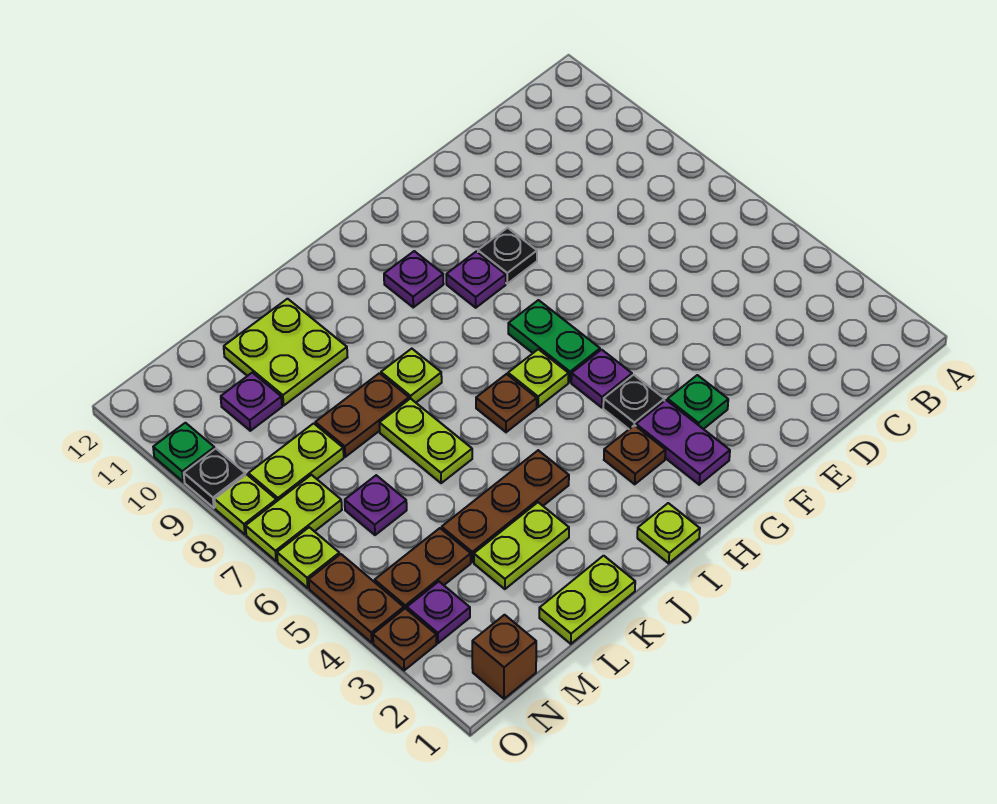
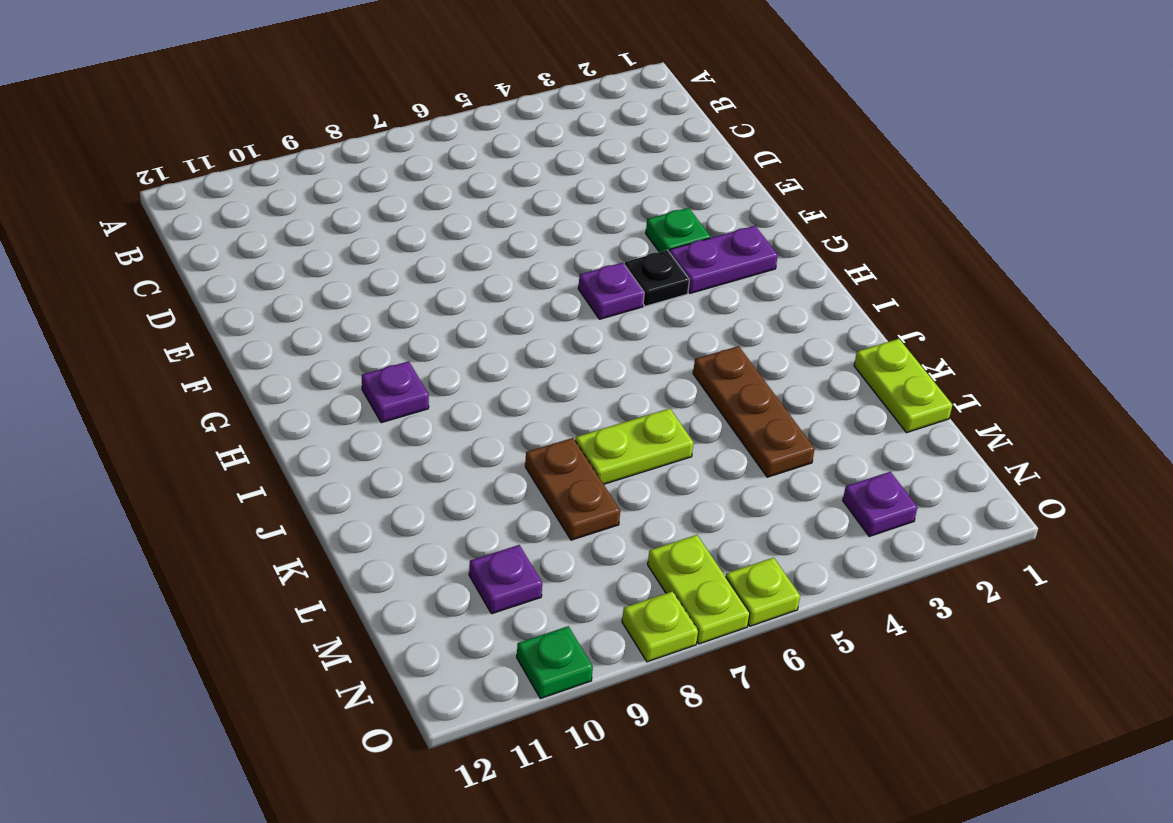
none -> black plate F9 level 1
none -> green plate G6:G7 level 1
none -> purple plate G9 level 1
none -> brown plate H3 level 1

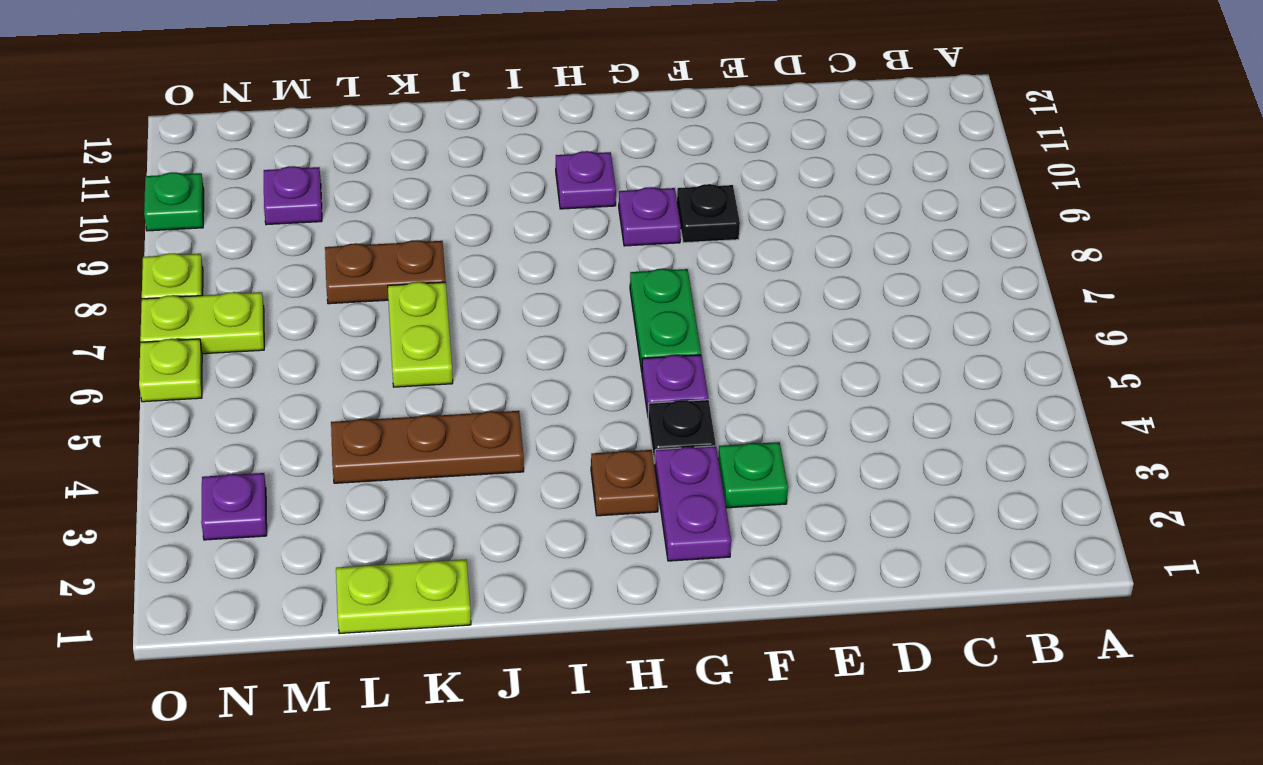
none -> lime plate H6 level 1
none -> lime plate I1 level 1
none -> brown plate I6 level 1
none -> lime plate J8 level 1

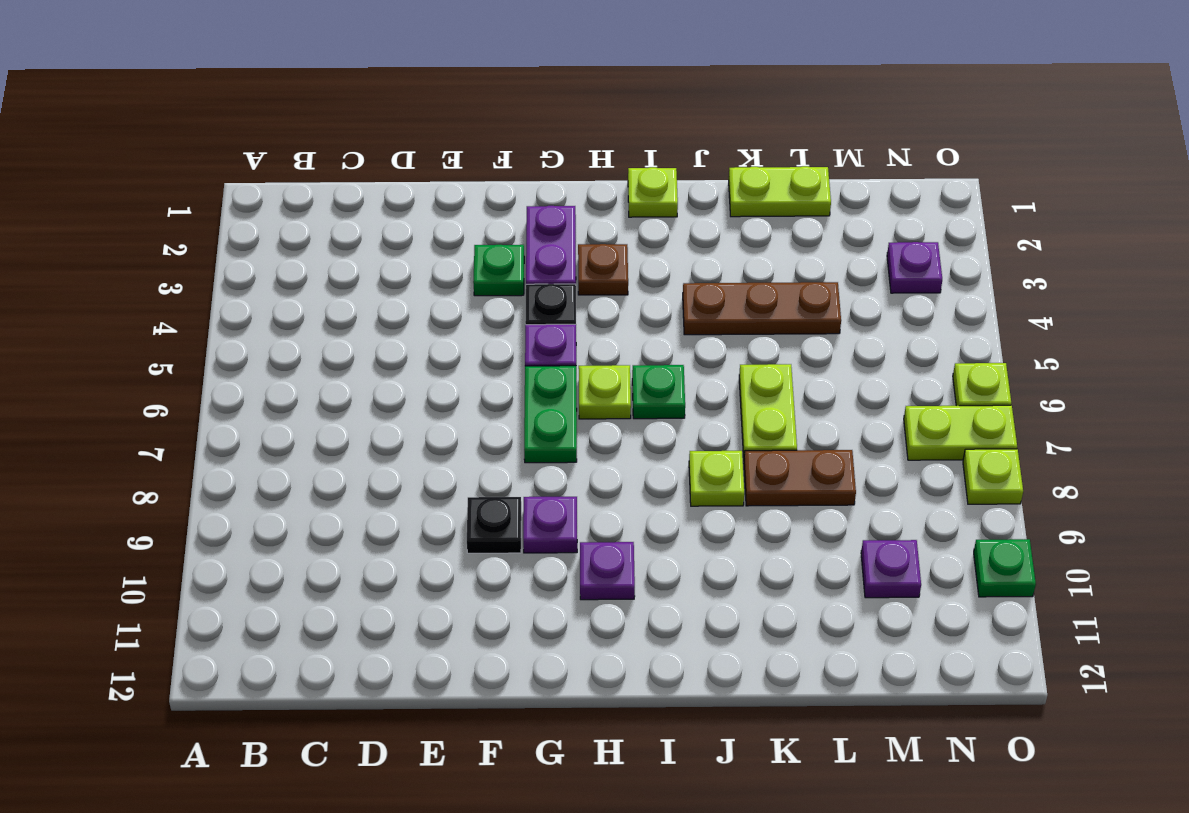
green plate I6 level 1 -> brown plate I6 level 1
none -> lime plate K3:L3 level 1
none -> lime plate K10:L11 level 1
none -> brown plate M4:N4 level 1
none -> purple plate M6 level 1

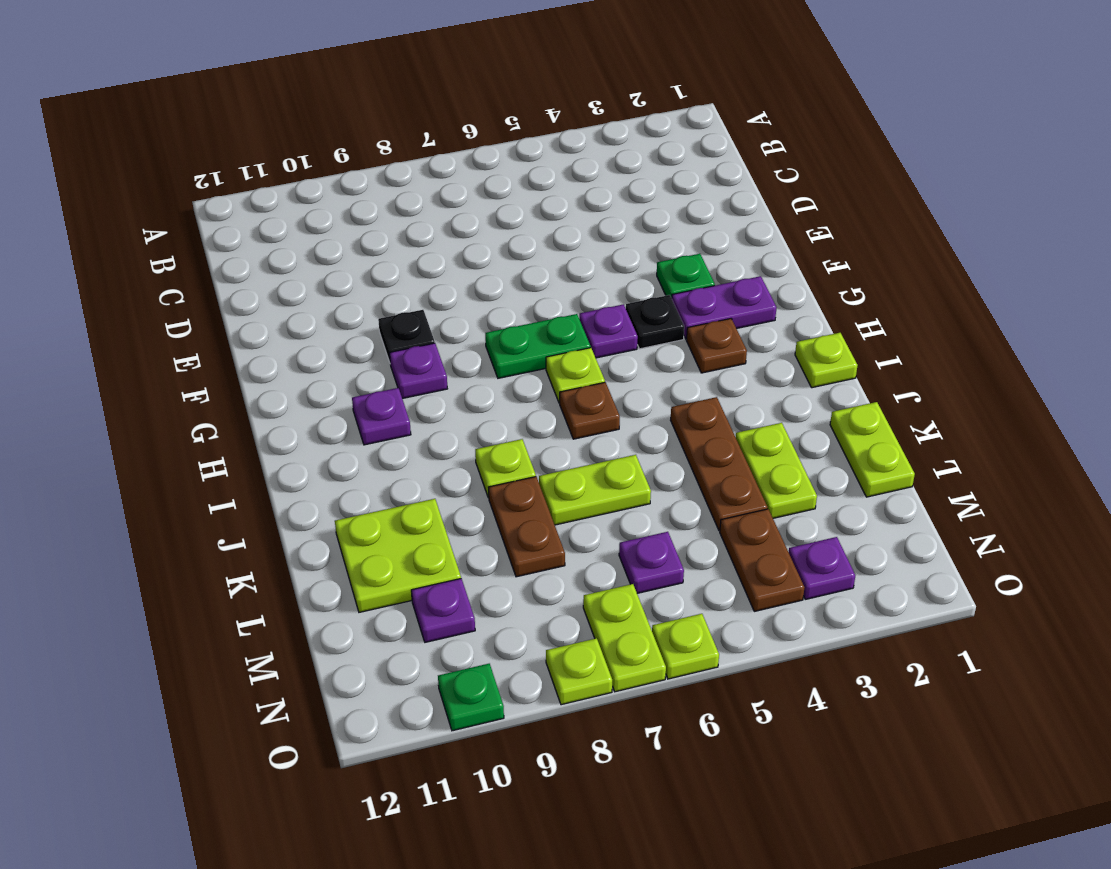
none -> lime plate M8:N8 level 1
none -> brown brick N1 level 1
none -> brown plate O3 level 1
none -> brown plate O4:O5 level 1

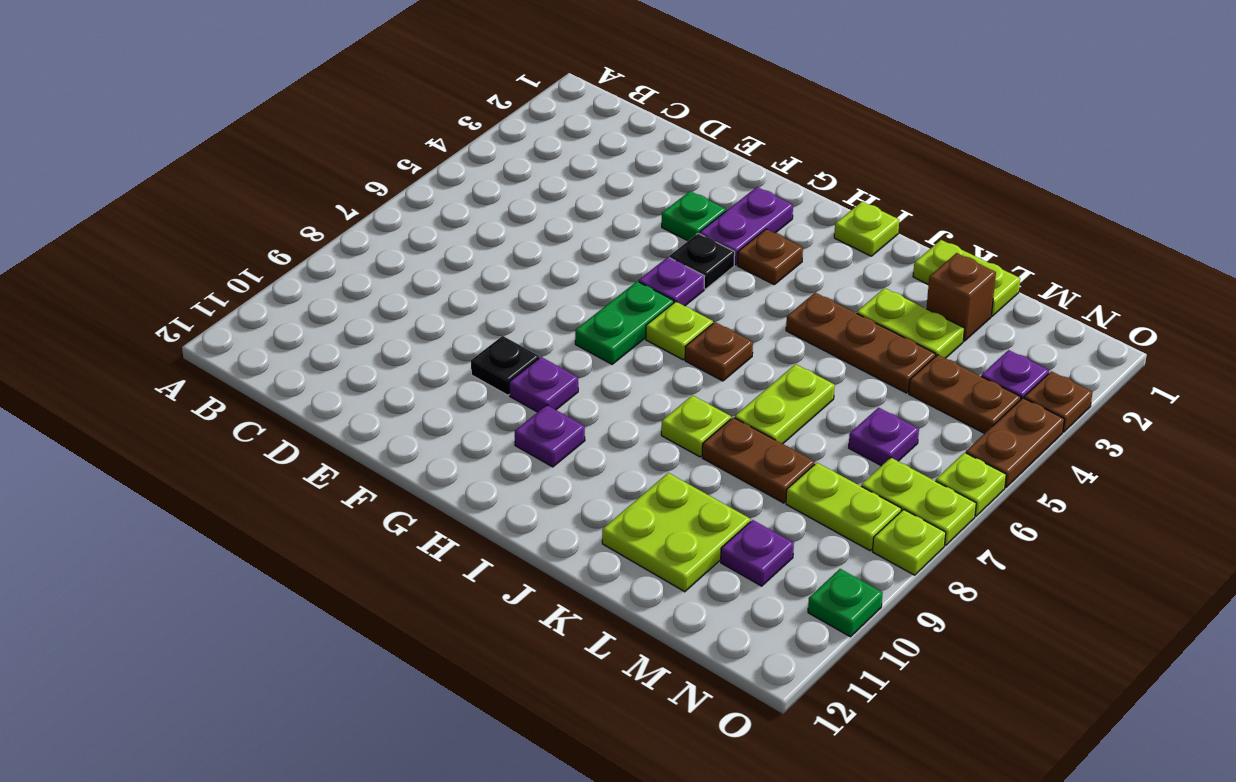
brown brick L2 level 1 -> brown brick N1 level 1
none -> black plate O9 level 1

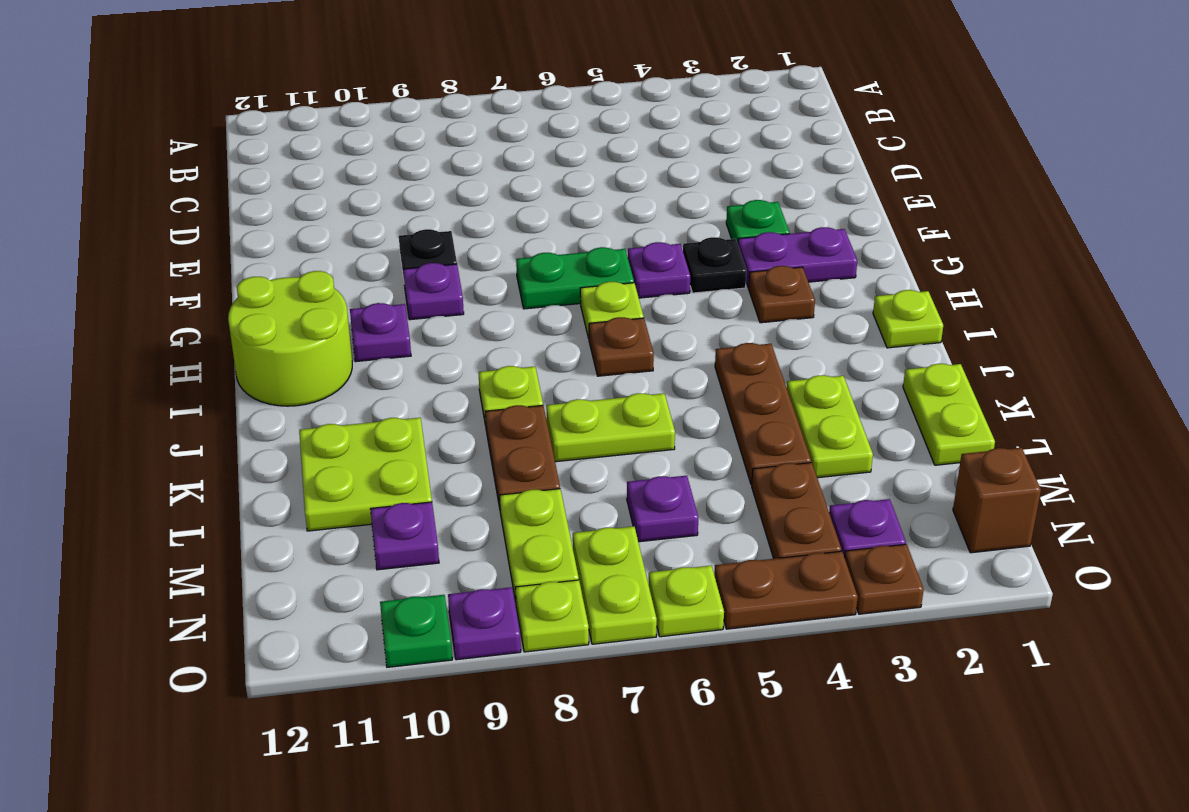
lime round brick H11:I12 level 1 -> none
purple plate O9 level 1 -> black plate O9 level 1

